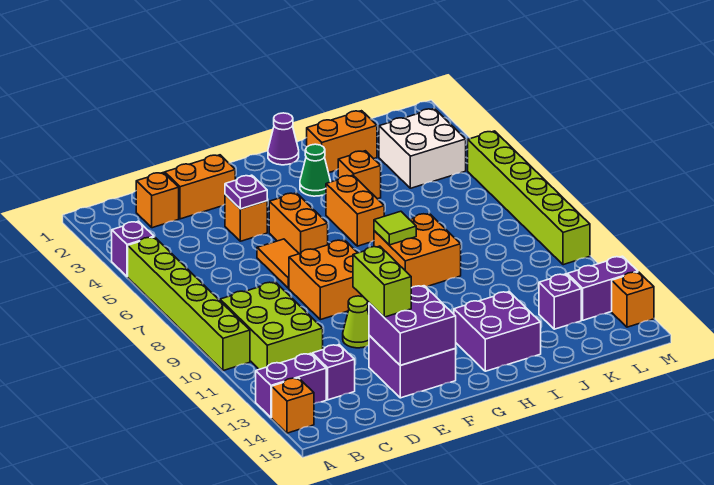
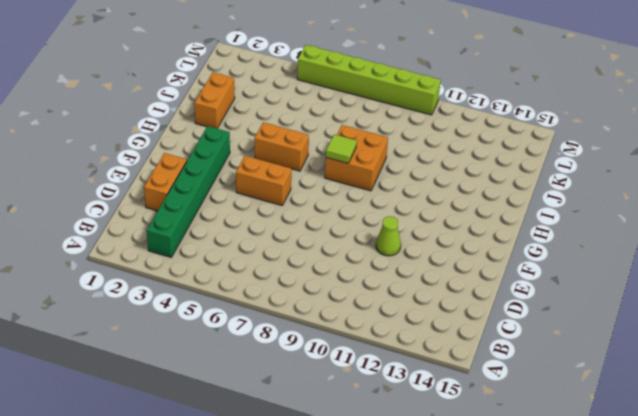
green brick B3:G3 level 1 -> none
none -> purple brick A4 level 1
none -> lime brick A5:A10 level 1
none -> purple brick A13:B13 level 1
none -> orange brick A14 level 1

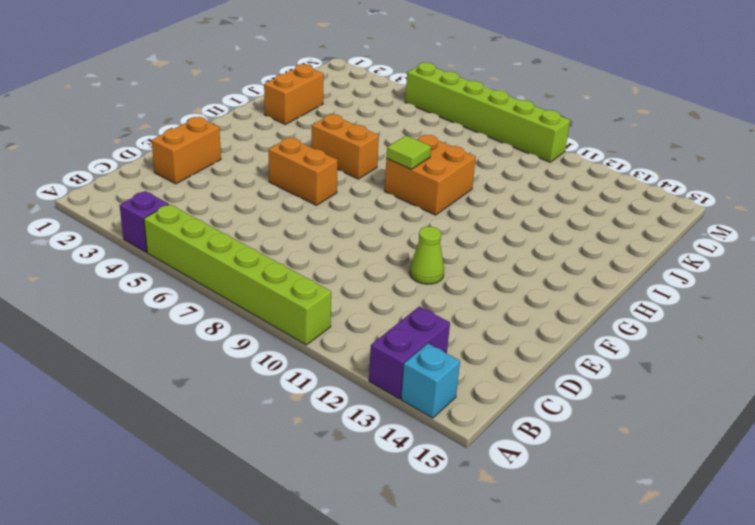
cyan brick A14 level 1 -> orange brick A14 level 1
none -> lime brick B9:C11 level 1
none -> orange brick C2 level 1
none -> purple brick C13 level 1
none -> orange brick E4 level 1

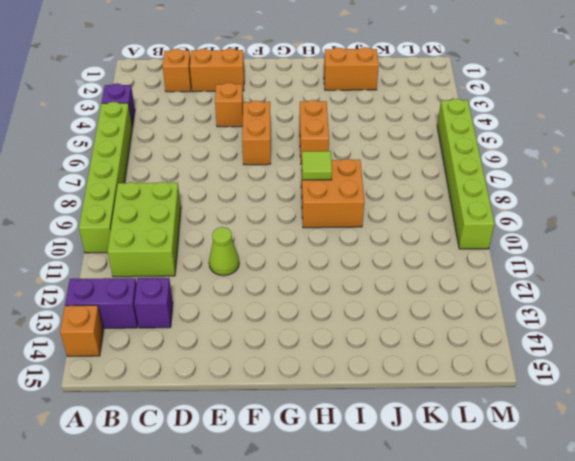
none -> orange tile E6:E7 level 1
none -> orange brick E8:F9 level 1
none -> purple brick E13:F14 level 1
none -> purple cone H1 level 1

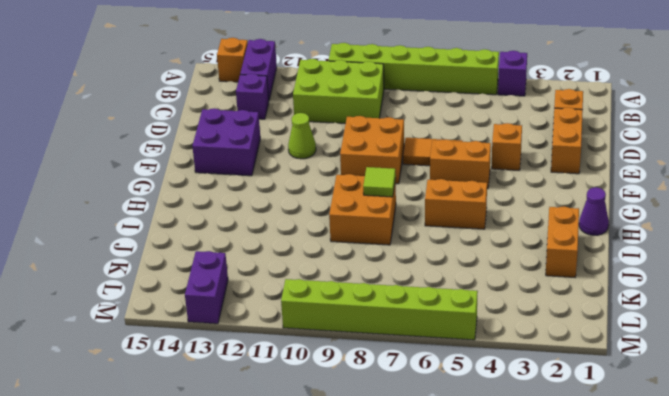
none -> green cone H3 level 1
none -> purple brick H13:I14 level 1
none -> orange brick I4 level 1
none -> white brick K3:L4 level 1

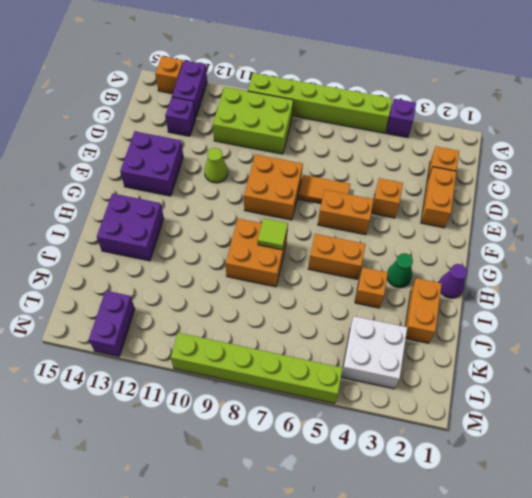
none -> purple brick K13 level 1
none -> orange brick M14 level 1
none -> purple plate E4 level 2
none -> purple brick E13:F14 level 2

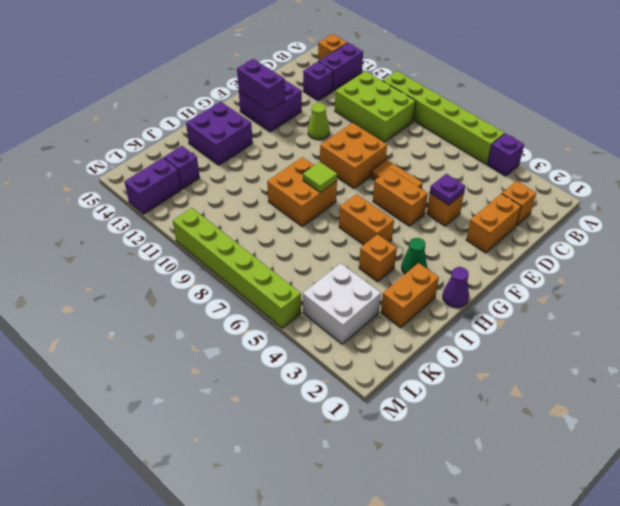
purple brick F13:F14 level 2 -> purple brick E13:F14 level 2
none -> orange brick M14 level 1
none -> lime brick E12:E13 level 3

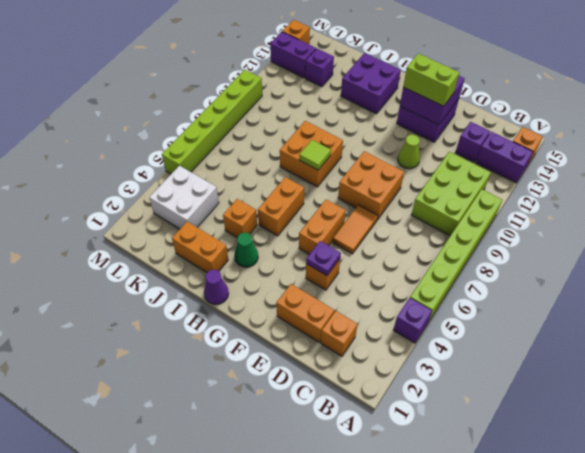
lime brick E13:F13 level 3 -> lime brick E12:E13 level 3

